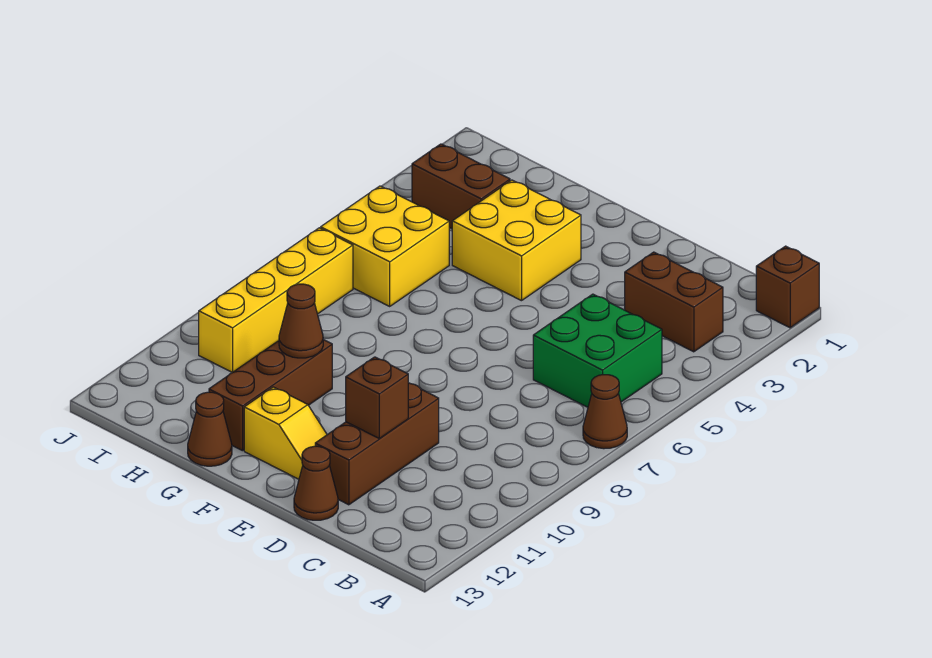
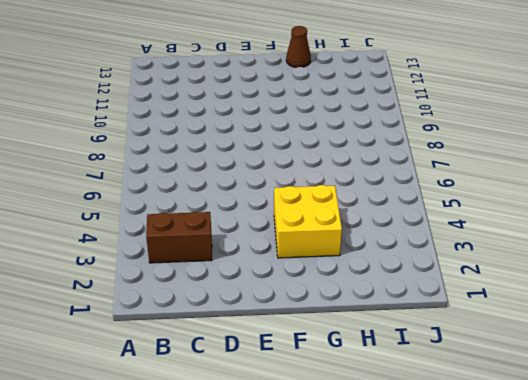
none -> brown brick A1 level 1
none -> brown cone A7 level 1
none -> green brick B5:C6 level 1

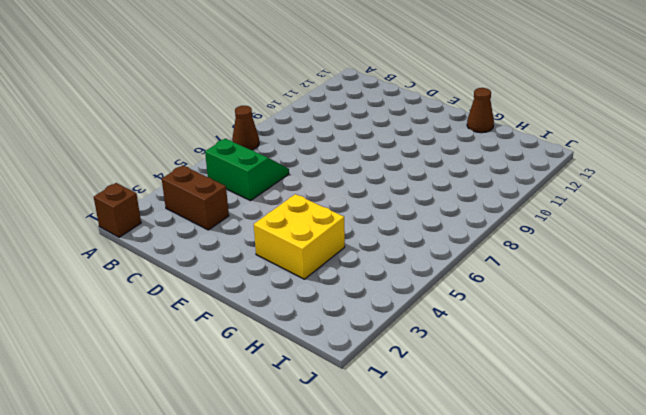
green slope B5:C6 level 1 top 5 -> green brick B5:C6 level 1
none -> brown brick D10:D12 level 1
none -> brown cone D13 level 1
none -> yellow slope E12:F12 level 1 top F

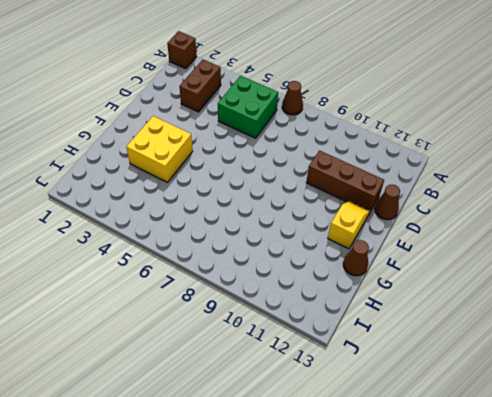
none -> brown brick G10:G12 level 1
none -> brown brick H3:I3 level 1
none -> yellow brick H5:I6 level 1

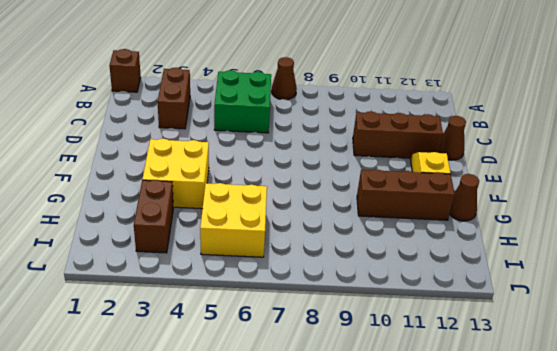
none -> yellow brick I7:I10 level 1
none -> brown brick D11 level 2
none -> brown cone G10 level 2

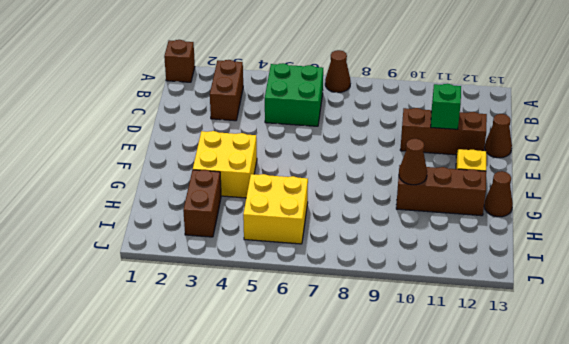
green brick D11 level 2 -> brown brick D11 level 2
none -> yellow brick I7:I10 level 1

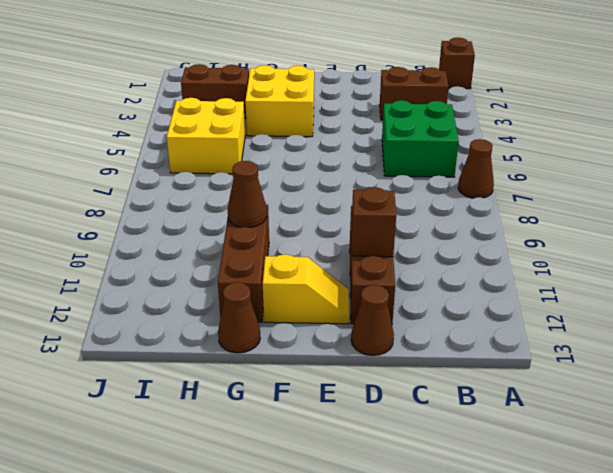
none -> yellow brick I7:I10 level 1

